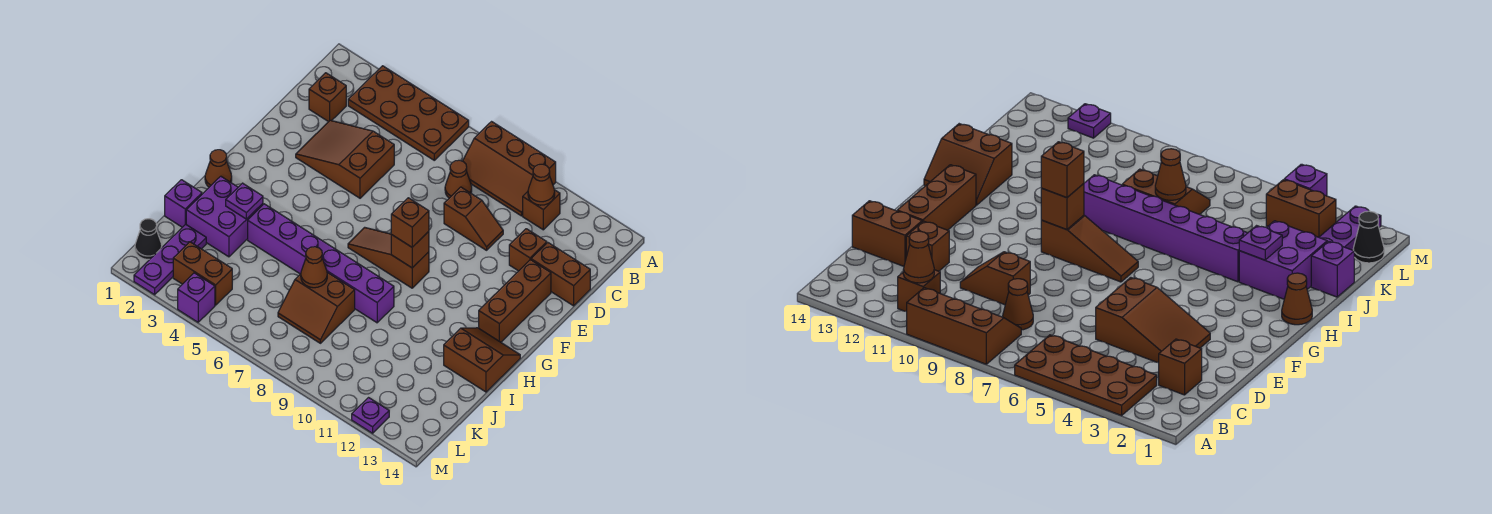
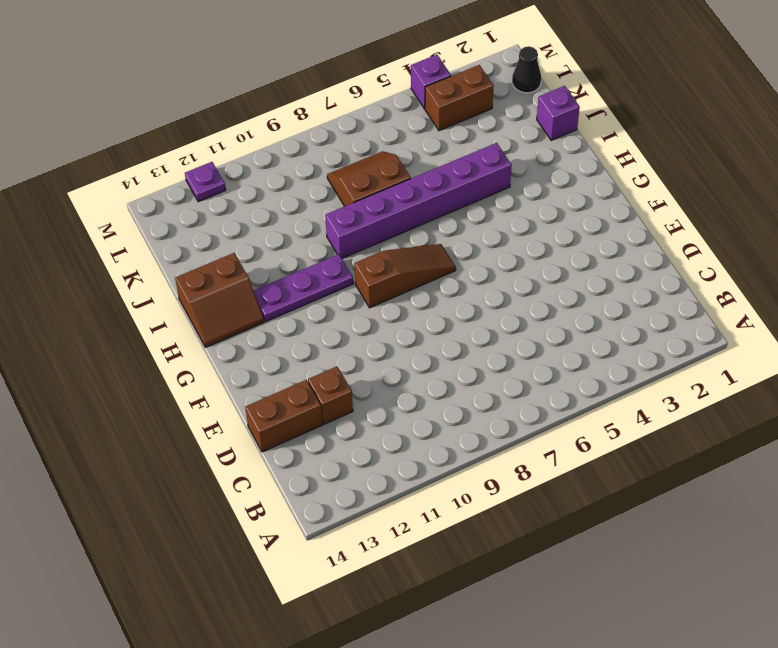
purple plate H10:H12 level 1 -> purple plate K2:M2 level 1
none -> brown plate A3:B6 level 1
none -> brown slope A8:B10 level 1 top A
none -> brown brick B11 level 1

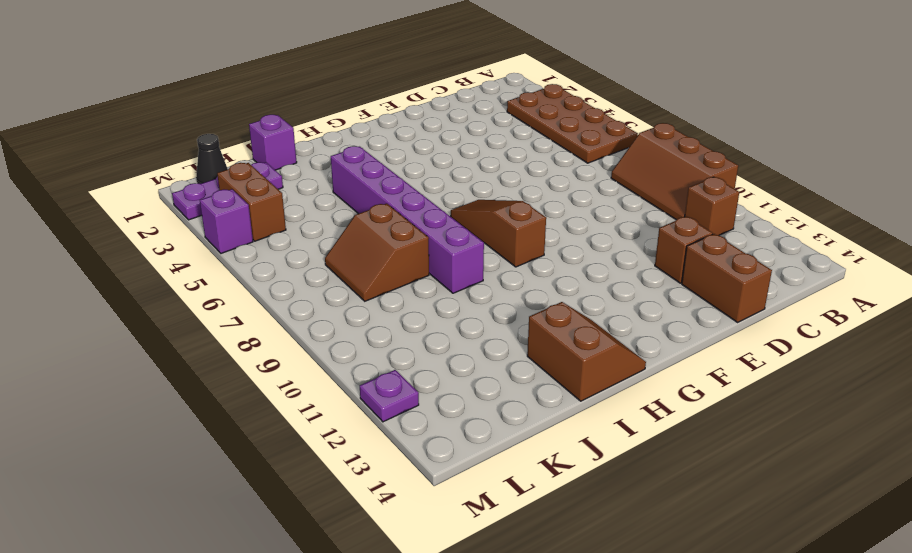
none -> brown brick C2 level 1
none -> brown cone C8 level 1
none -> brown slope D3:E5 level 1 top 5

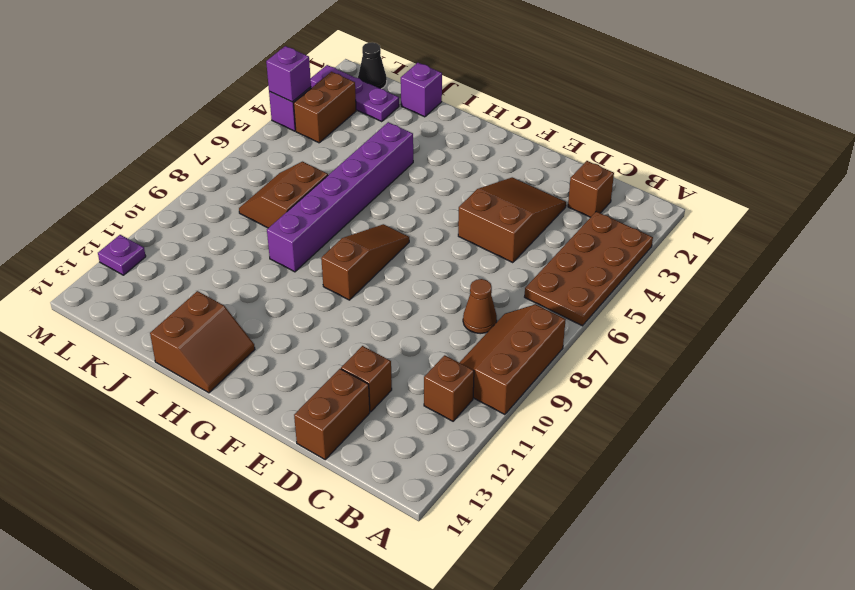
purple brick M4 level 2 -> none
none -> brown slope D9:D10 level 1 top 9
none -> brown brick E13:G13 level 1
none -> brown cone H1 level 1

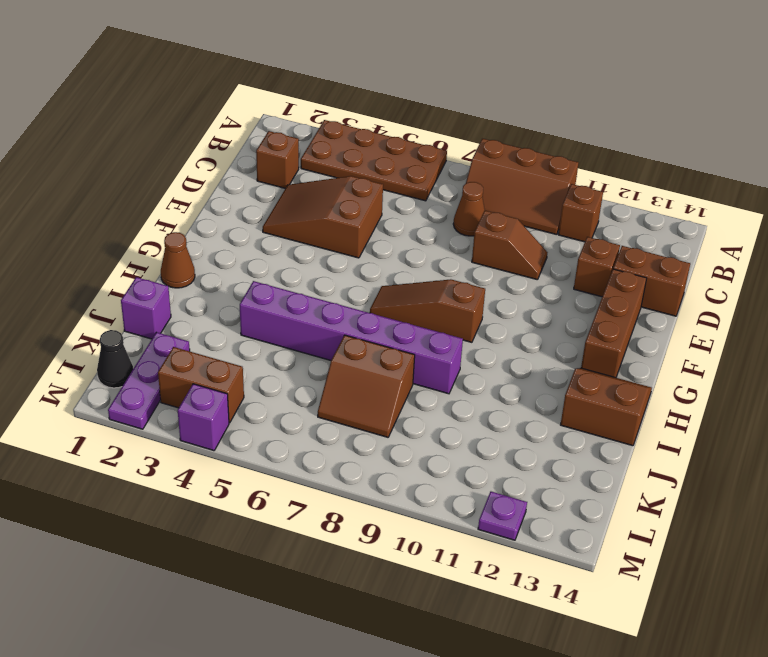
none -> purple brick I2:J3 level 1
none -> brown cone B11 level 2
none -> brown brick G9 level 2

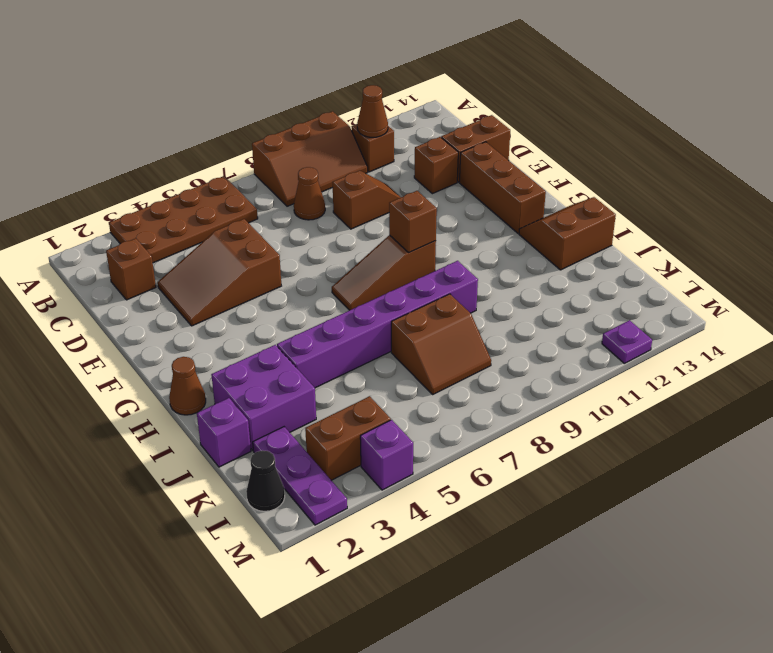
none -> purple plate I3 level 2
none -> brown cone J7 level 2
none -> brown brick G9 level 3

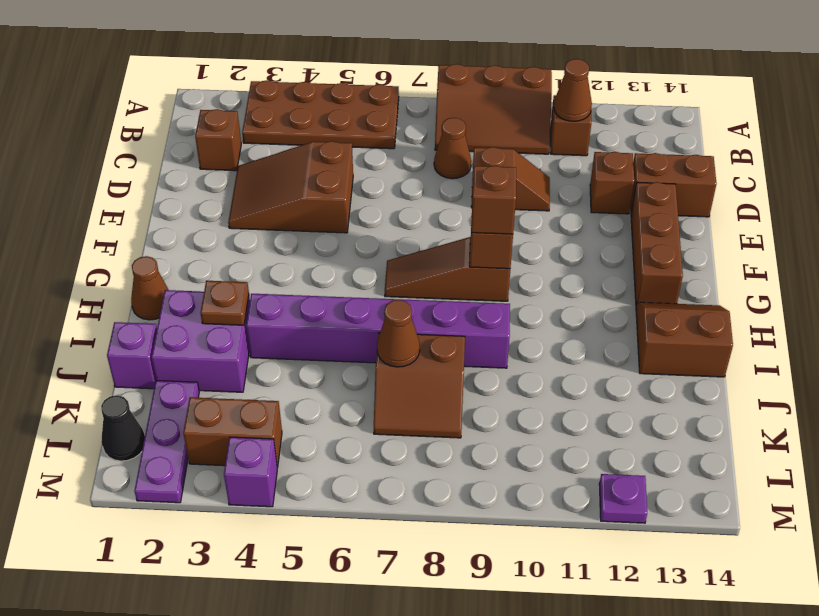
brown plate I3 level 2 -> purple plate I3 level 2

